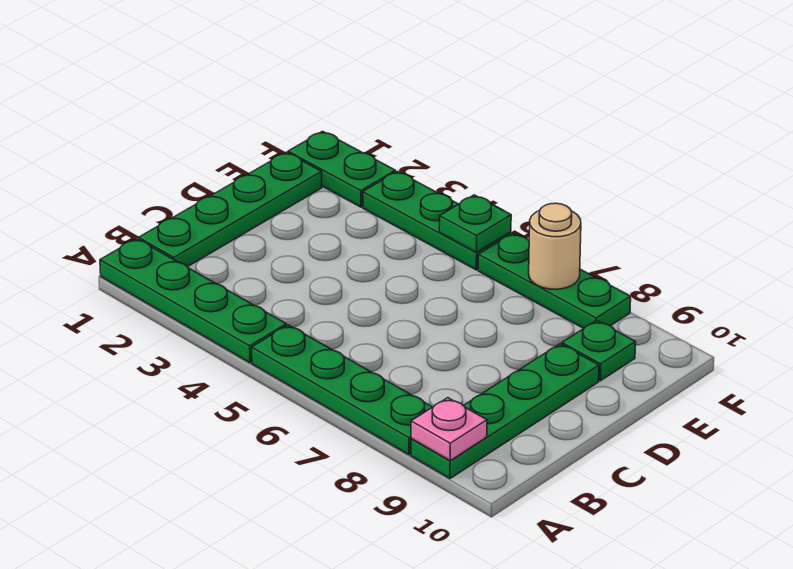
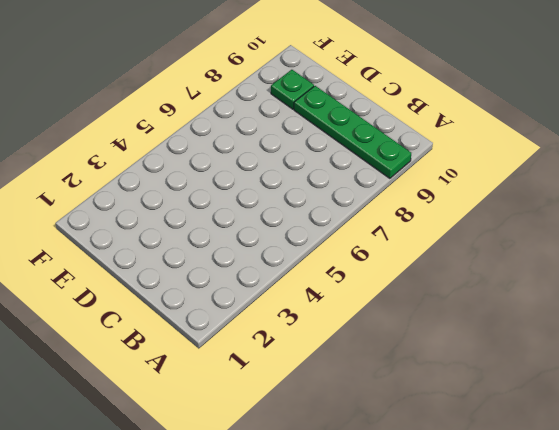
none -> green plate A1:A4 level 1
none -> green plate A5:A8 level 1

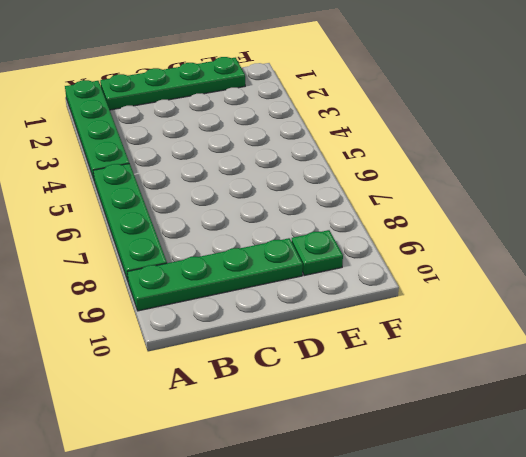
none -> green plate F1:F2 level 1
none -> green plate F3:F5 level 1

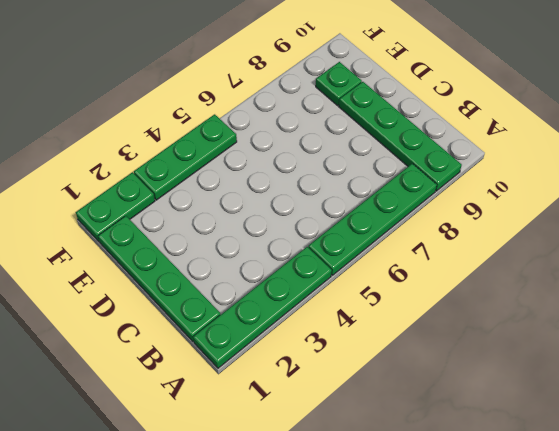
none -> green plate F6:F8 level 1
none -> pink plate A9 level 2

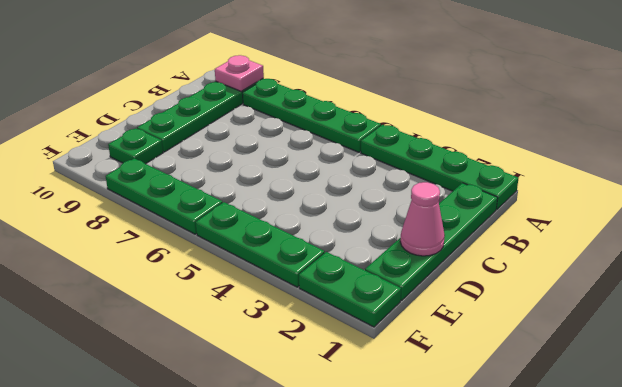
pink cone D1 level 2 -> none
none -> green plate F5 level 2
none -> tan round brick F7 level 2

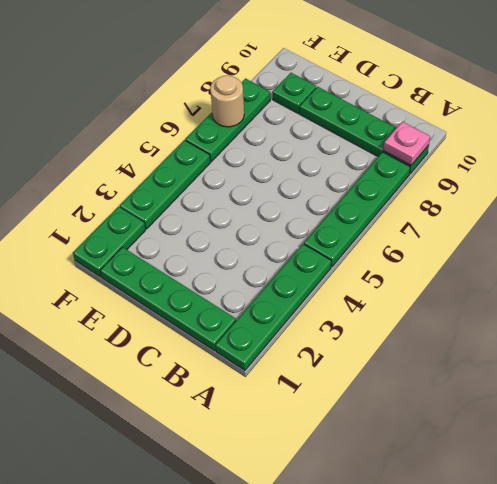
none -> green plate F5 level 2

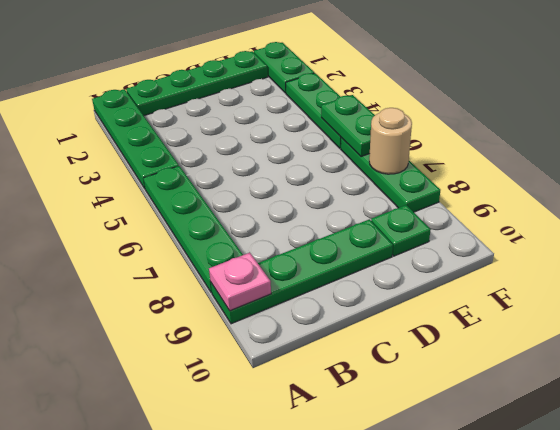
green plate F5:F6 level 2 -> green plate F5 level 2

